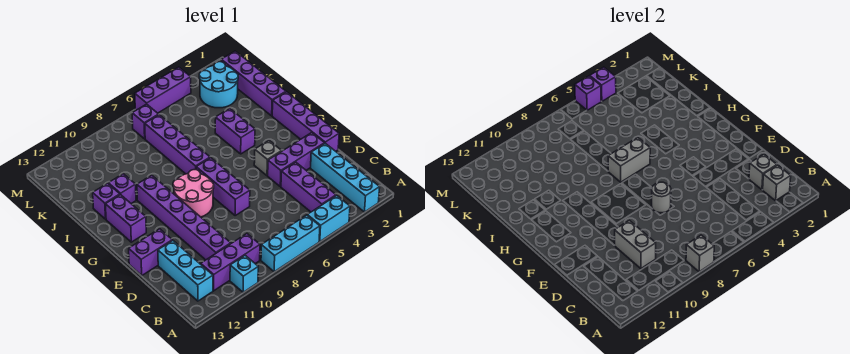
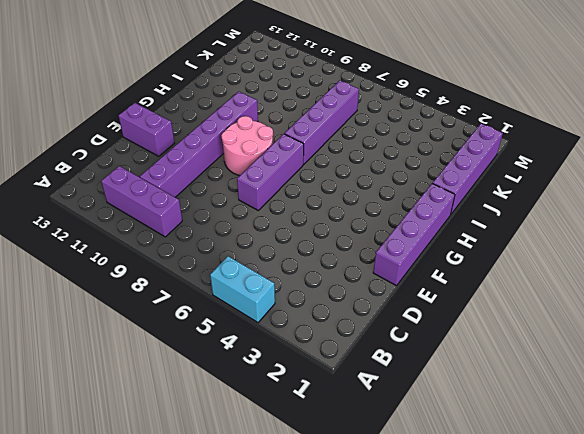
none -> cyan brick A2:D2 level 1
none -> cyan brick A6:A8 level 1
none -> cyan brick A10 level 1
none -> purple brick B4:D4 level 1

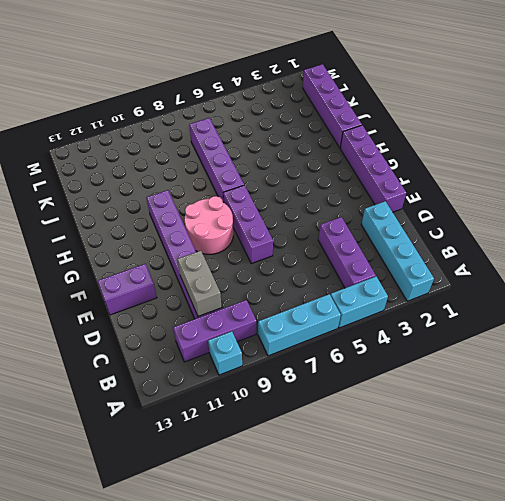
none -> cyan brick B12:D12 level 1
none -> purple brick E2:E4 level 1
none -> grey brick F4 level 1
none -> purple brick G12:H12 level 1

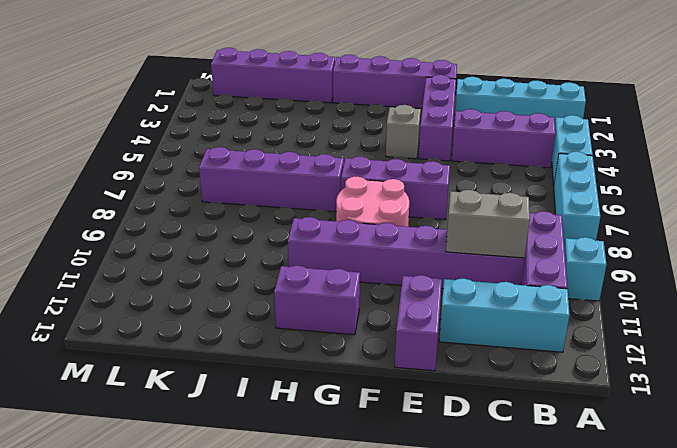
none -> purple brick H4:I4 level 1
none -> purple brick I11 level 1
none -> purple brick I12 level 1
none -> cyan round brick K2:L3 level 1

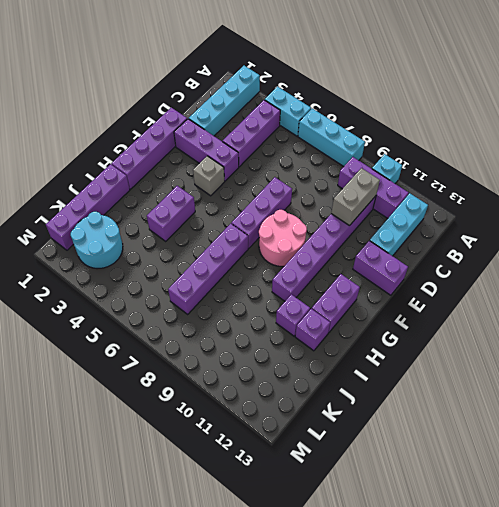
none -> purple brick L7 level 1
none -> purple brick M4:M6 level 1
none -> grey brick A8 level 2
none -> grey brick B2 level 2

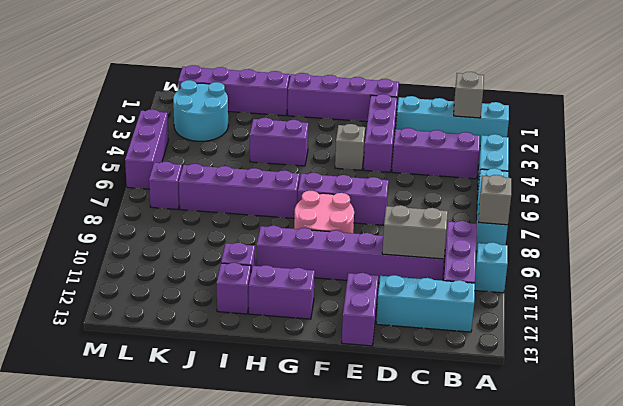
none -> grey brick C2 level 2
none -> grey round brick E7 level 2
none -> grey brick H6:H7 level 2
none -> purple brick M4 level 2

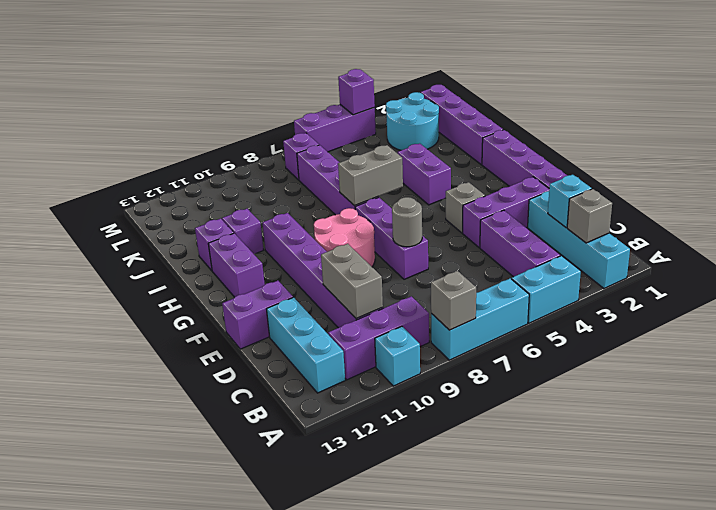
cyan brick C2 level 2 -> grey brick C2 level 2
none -> purple brick M5 level 2

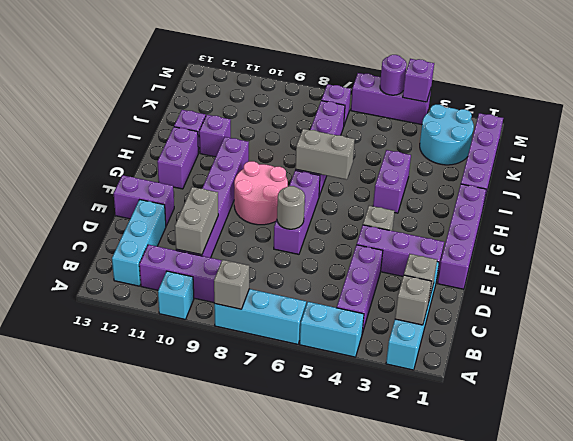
purple round brick M5 level 2 -> purple brick M5 level 2

